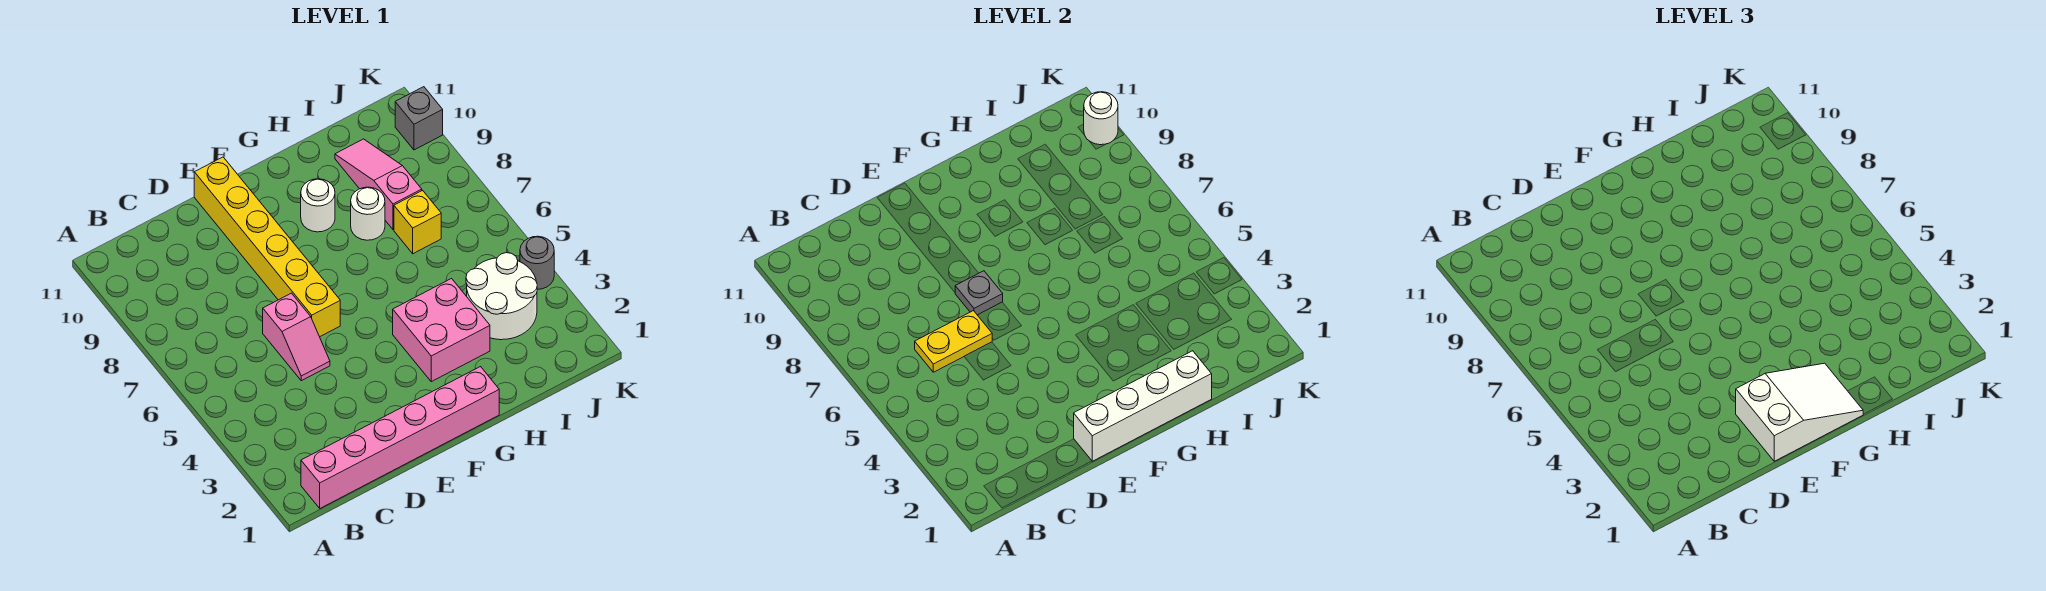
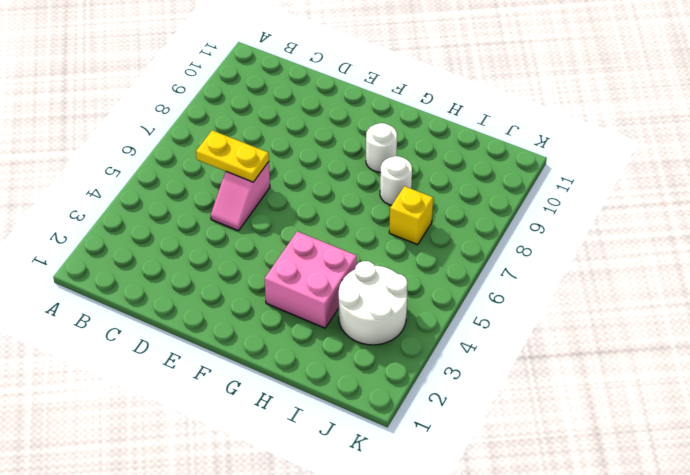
none -> pink brick B1:G1 level 1
none -> yellow brick E6:E11 level 1
none -> pink slope I8:I10 level 1 top 8

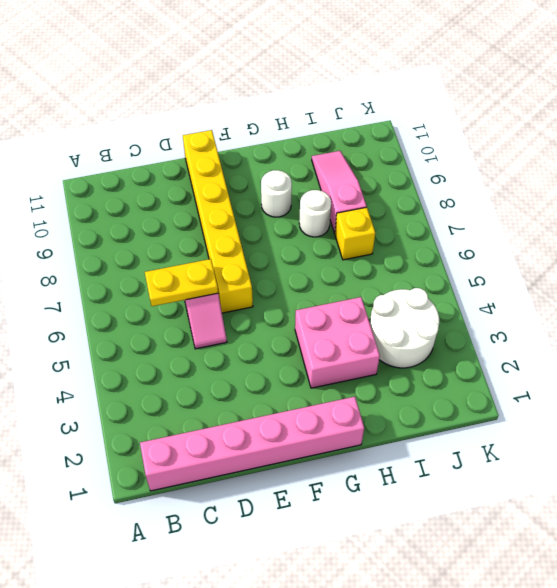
none -> grey round brick K4 level 1
none -> grey brick K10 level 1
none -> white brick E1:H1 level 2

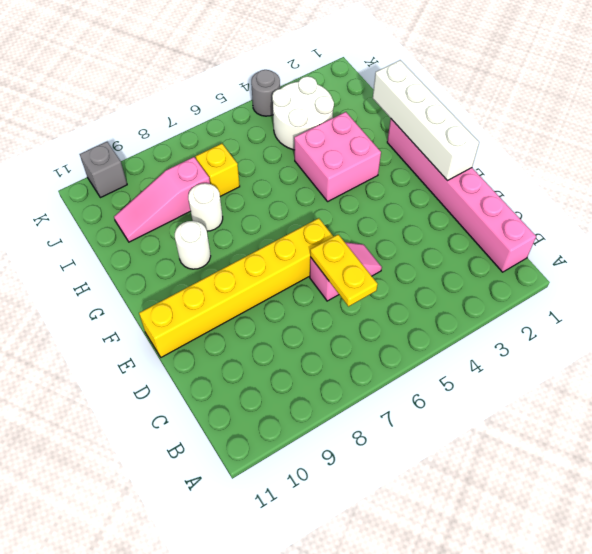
none -> grey plate E7 level 2
none -> white round brick K10 level 2
none -> white slope E1:G2 level 3 top E

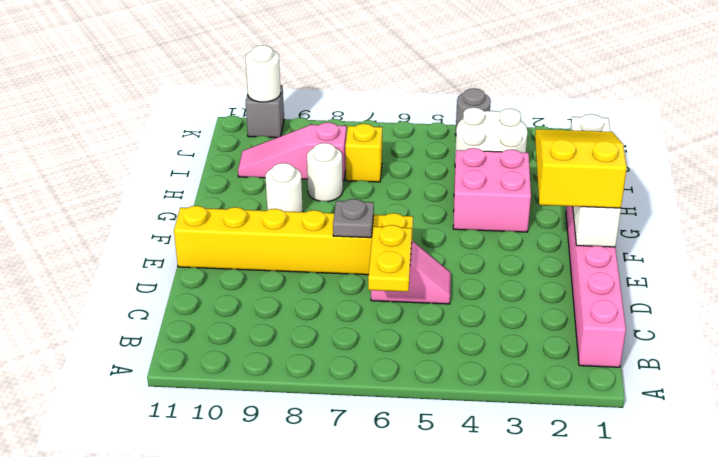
yellow slope E1:G2 level 3 top E -> white slope E1:G2 level 3 top E

